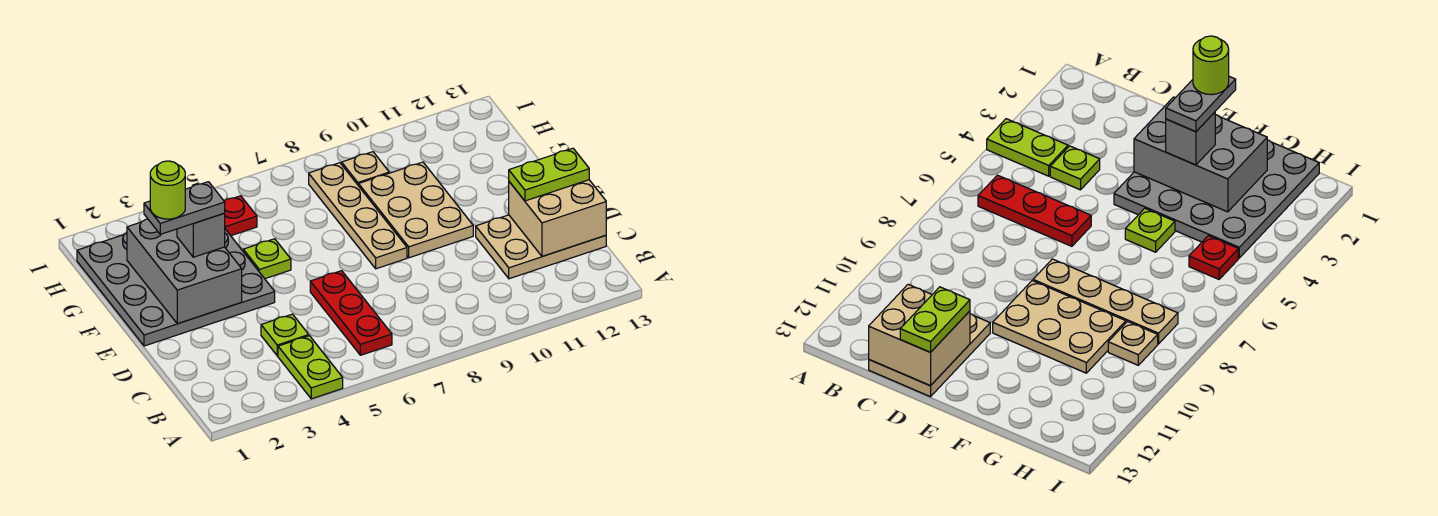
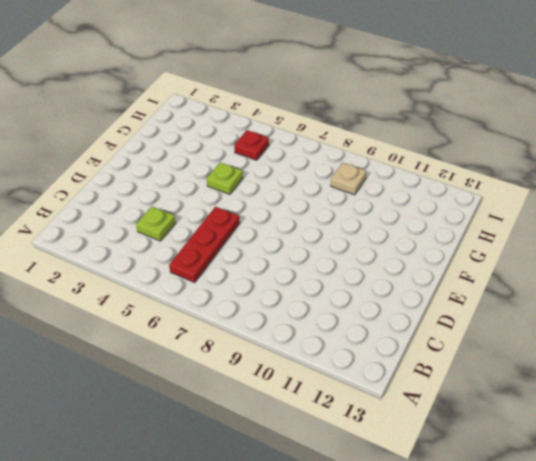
none -> lime plate A4:B4 level 1
none -> tan plate C11:D13 level 1
none -> grey plate E1:H4 level 1

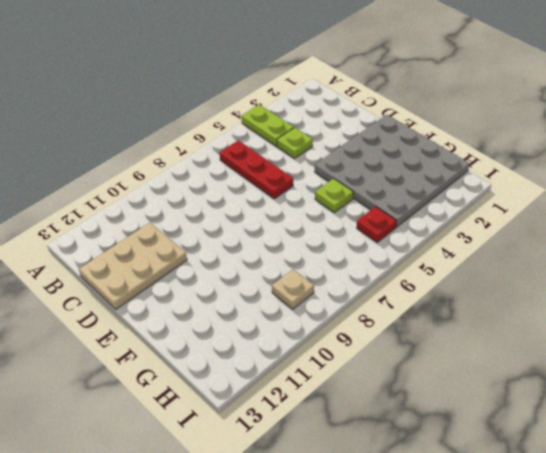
none -> tan plate E8:H8 level 1
none -> tan plate E9:G10 level 1
none -> tan brick C12:D13 level 2

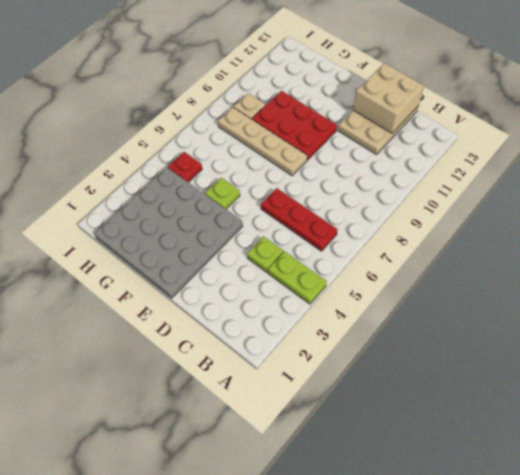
red plate E9:G10 level 1 -> tan plate E9:G10 level 1
none -> grey brick E2:G3 level 2
none -> lime plate D12:D13 level 3
none -> grey brick F3 level 3

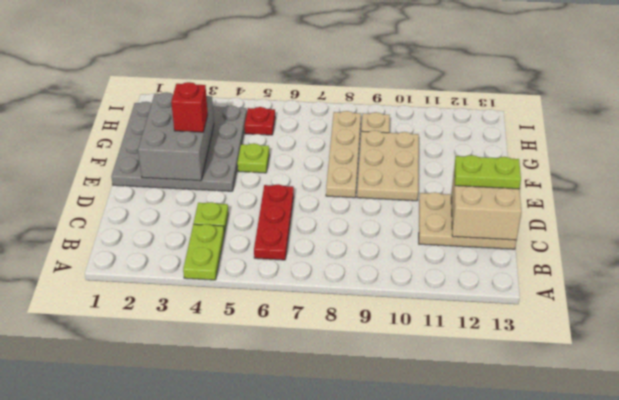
red brick F3 level 3 -> grey brick F3 level 3
none -> grey plate F2:F3 level 4
none -> lime round brick F2 level 5

